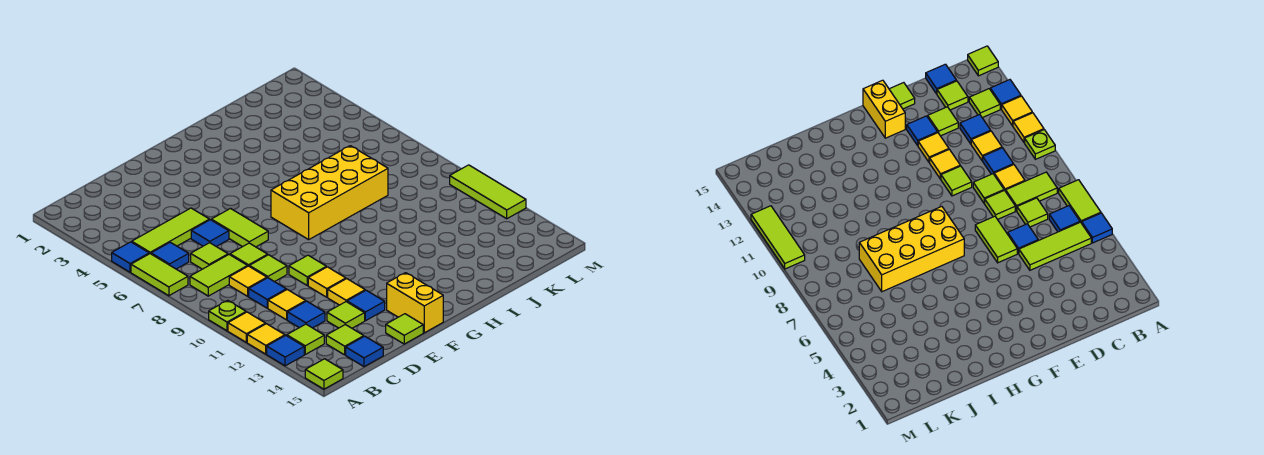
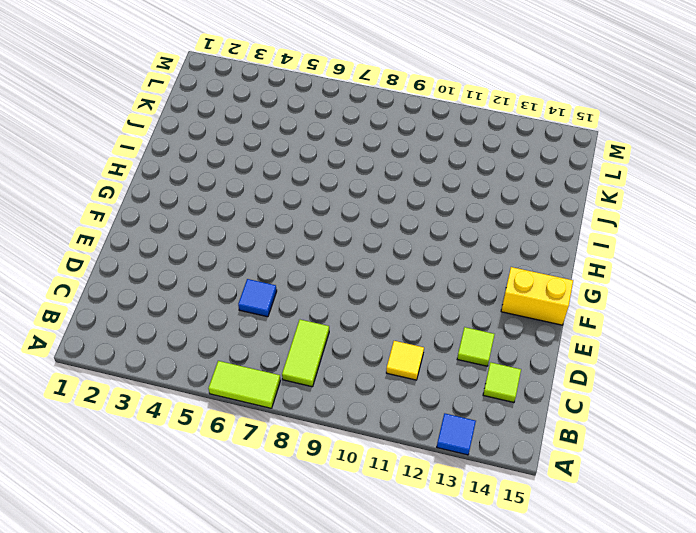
none -> blue tile A5 level 1
none -> lime plate A10 level 1
none -> yellow tile A11 level 1
none -> yellow tile A12 level 1

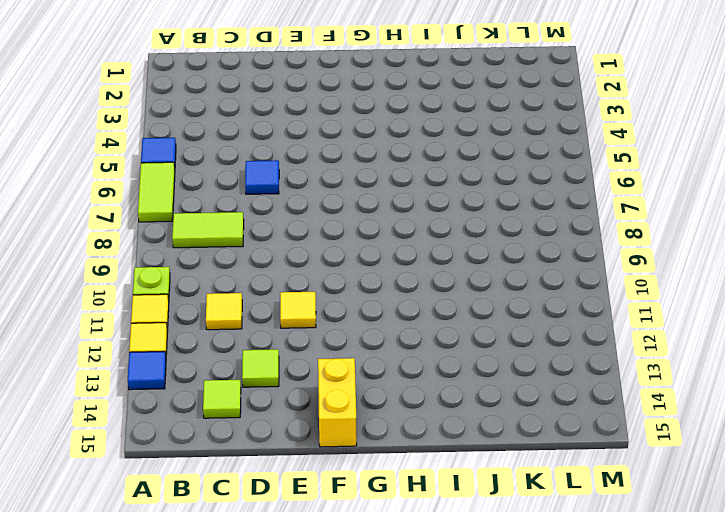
none -> lime tile A15 level 1
none -> lime tile B5:D5 level 1
none -> blue tile B6 level 1
none -> lime tile B13 level 1

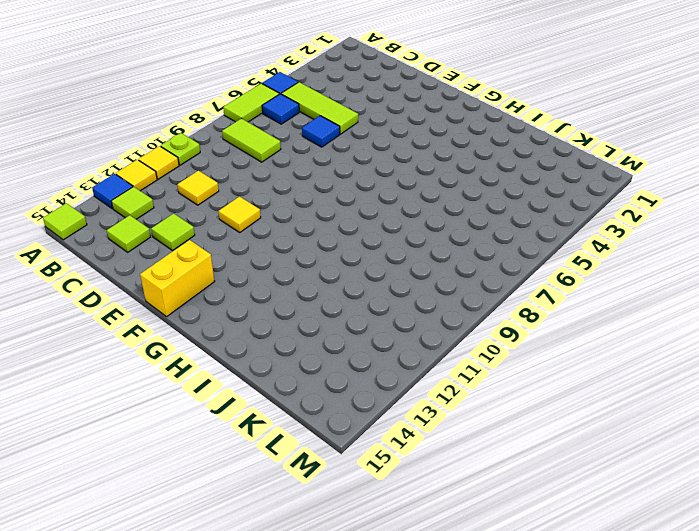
none -> lime tile C7 level 1
none -> yellow tile C9 level 1
none -> blue tile C10 level 1
none -> blue tile C12 level 1

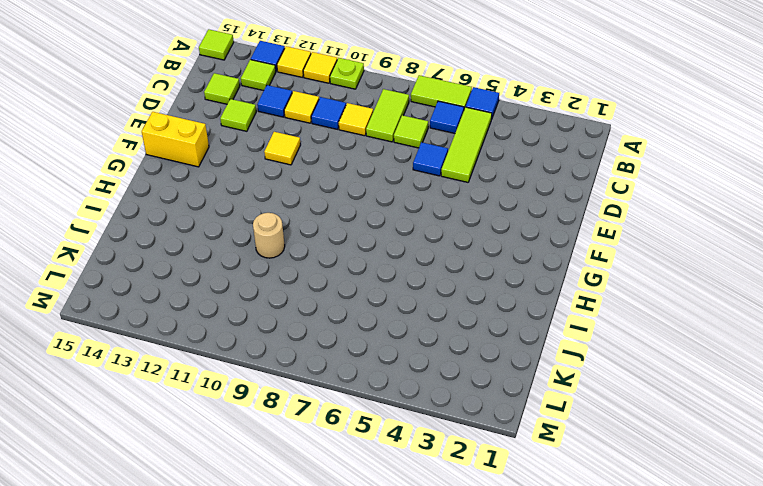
tan round brick I10 level 1 -> none
none -> blue tile C15 level 1
none -> lime tile D8 level 1
none -> lime tile D9 level 1
none -> lime tile E6:E7 level 1

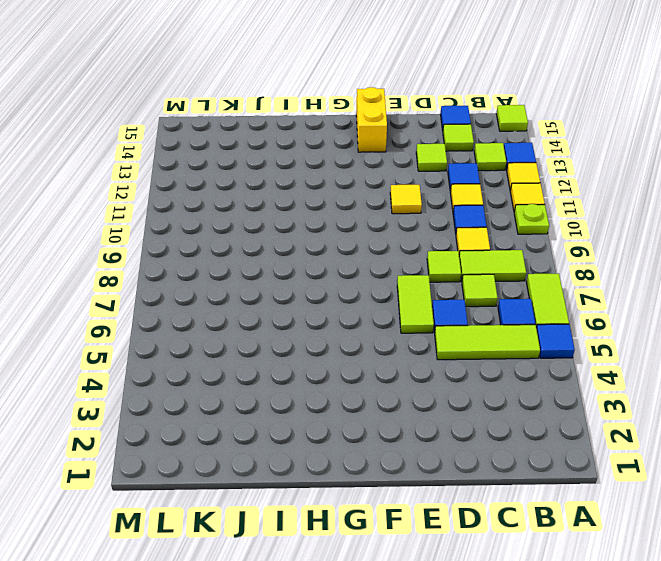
none -> lime tile D9 level 1
none -> lime tile E10 level 1
none -> yellow tile E12 level 1
none -> blue tile E13 level 1

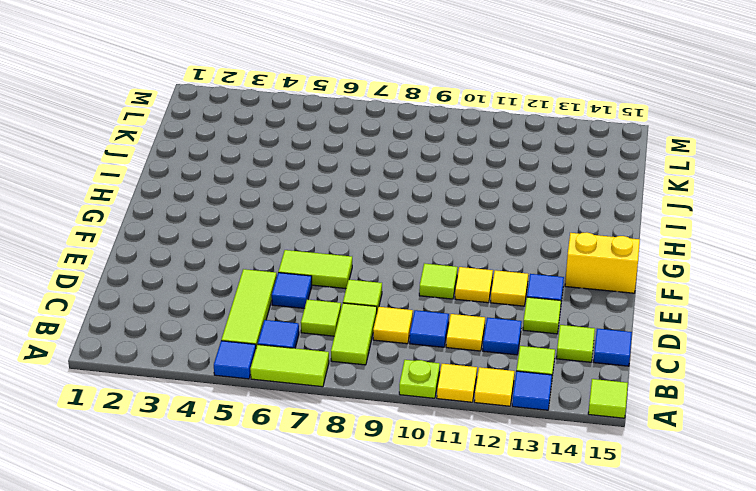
none -> lime tile D9 level 1
none -> lime tile E15 level 1
none -> yellow brick G7:J8 level 1
none -> lime tile M10:M12 level 1

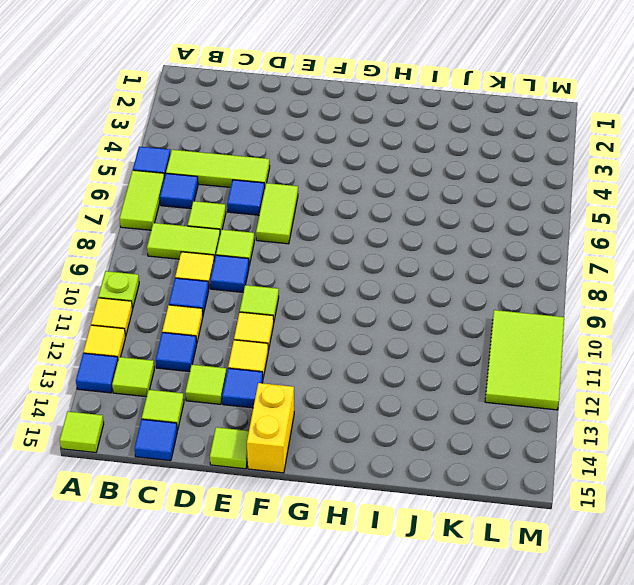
blue tile D9 level 1 -> lime tile D9 level 1
lime tile L10:M12 level 1 -> lime tile M10:M12 level 1
none -> yellow brick G7:J8 level 1

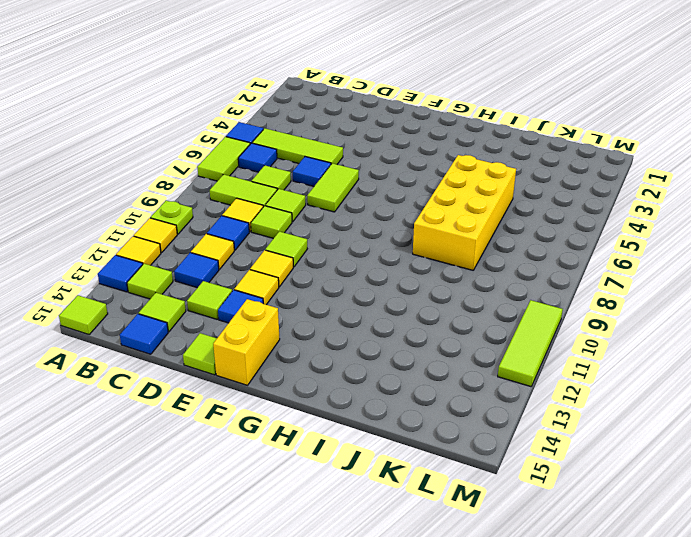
yellow brick I5:J8 level 1 -> yellow brick G7:J8 level 1

